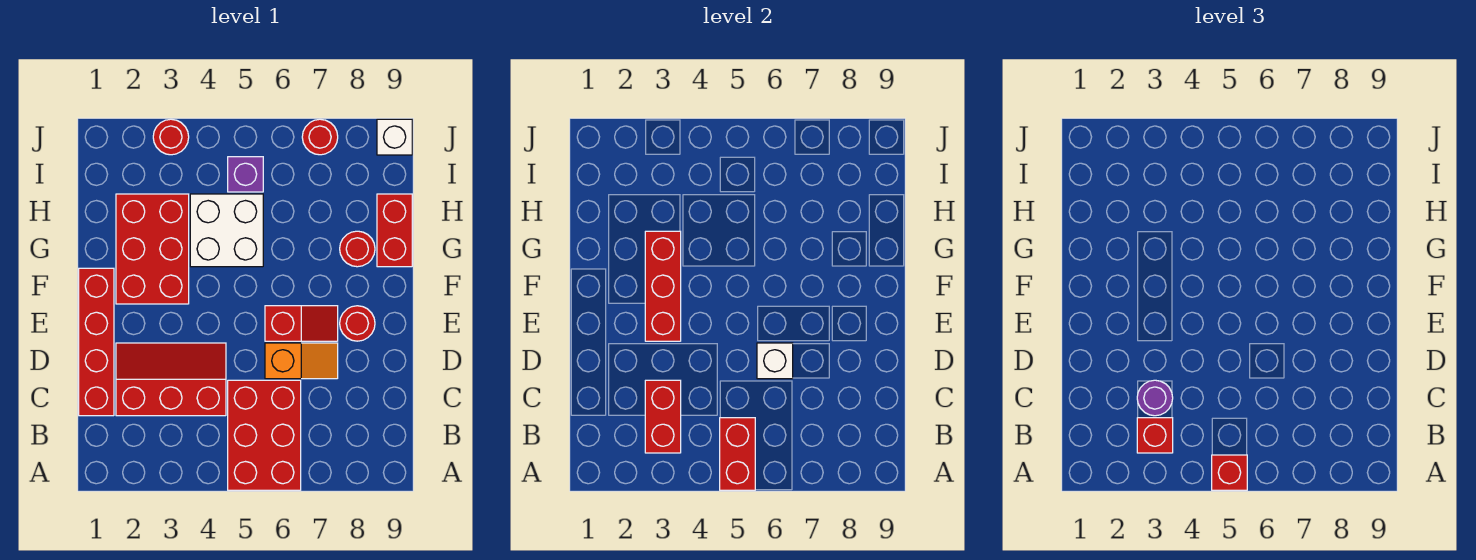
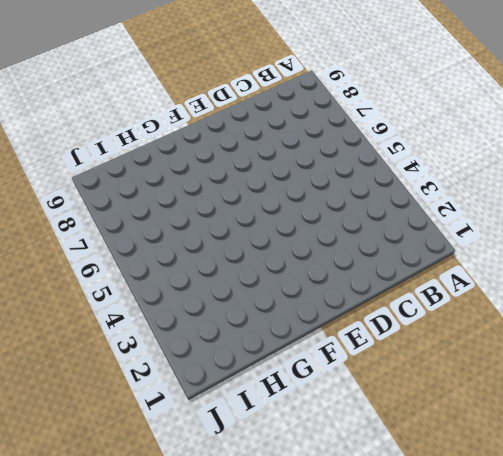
none -> red brick A5:C6 level 1
none -> red brick C1:F1 level 1
none -> red slope C2:D4 level 1 top C

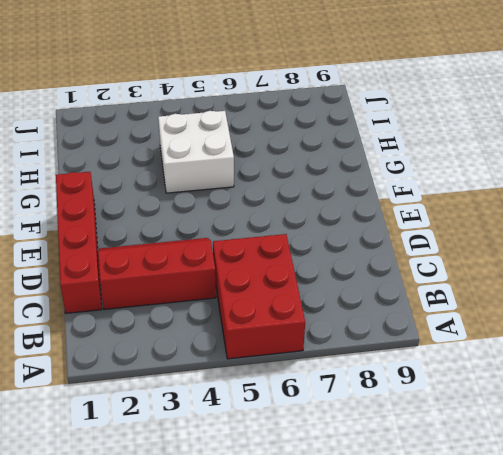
none -> orange slope D6:D7 level 1 top 6
none -> red slope E6:E7 level 1 top 6
none -> red round brick E8 level 1

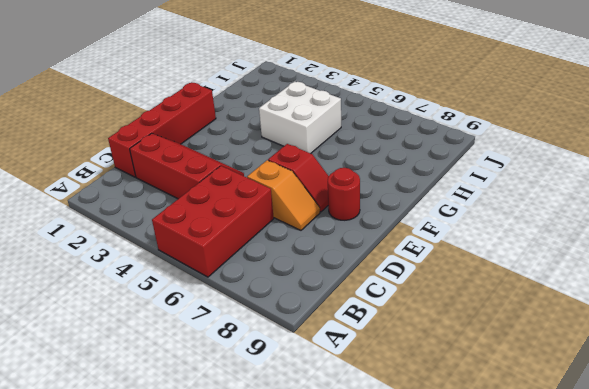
none -> red brick F2:H3 level 1
none -> red round brick G8 level 1
none -> red brick G9:H9 level 1

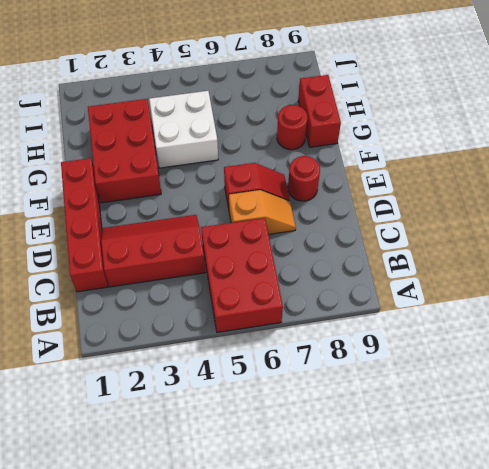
none -> purple brick I5 level 1
none -> red round brick J3 level 1
none -> red round brick J7 level 1

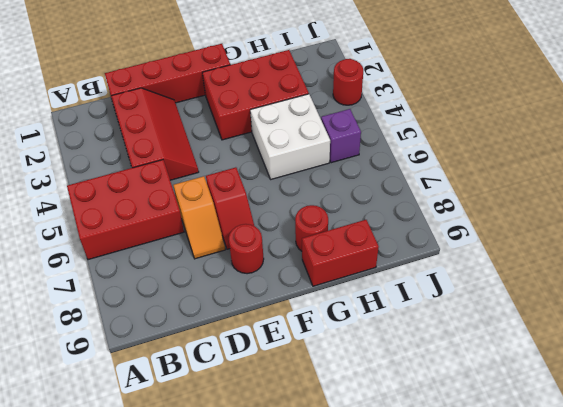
none -> red round brick J7 level 1
none -> white brick J9 level 1
none -> red brick A5:B5 level 2

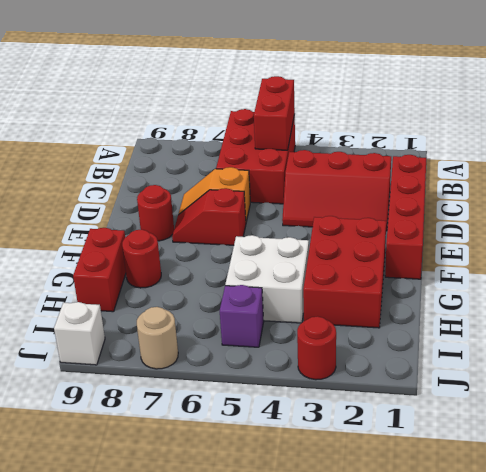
tan round brick J7 level 1 -> red round brick J7 level 1
none -> red brick B3:C3 level 2
none -> white brick D6 level 2
none -> red brick E3:G3 level 2

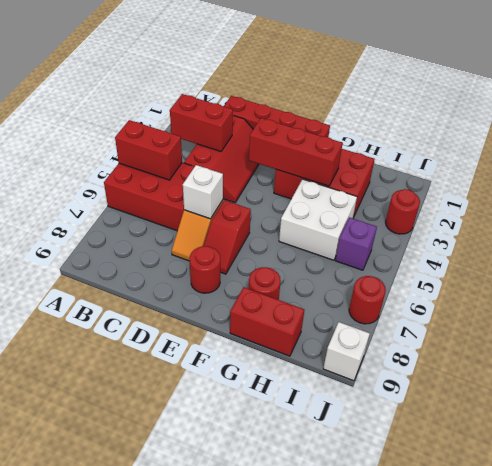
none -> red brick A5 level 3
none -> red brick B3 level 3
none -> purple round brick C3 level 3

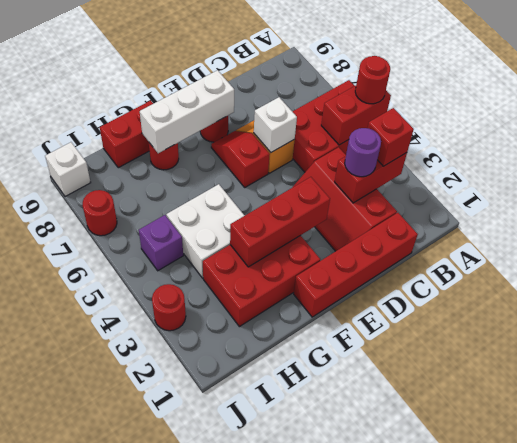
red round brick A5 level 3 -> red brick A5 level 3
white brick E8:G8 level 2 -> none

